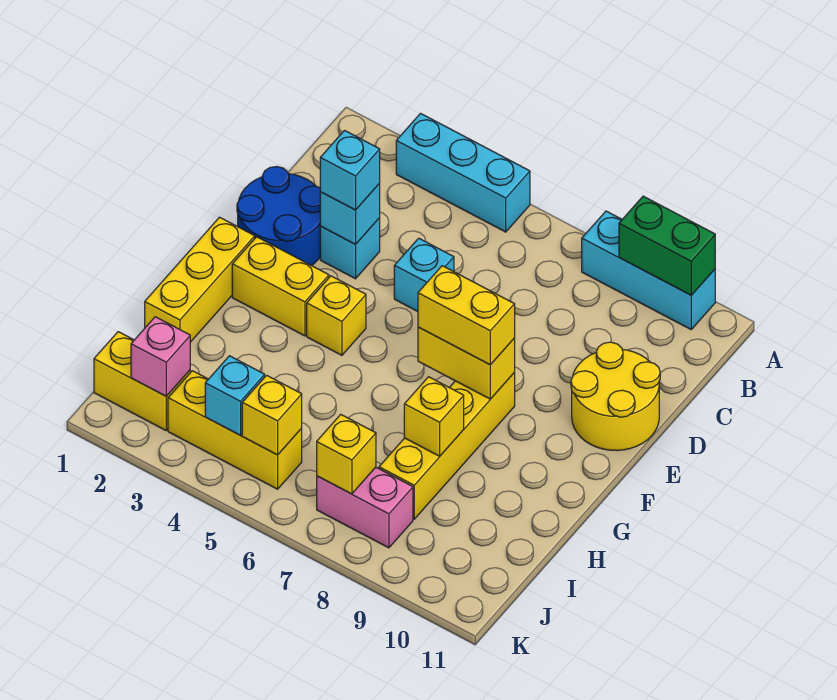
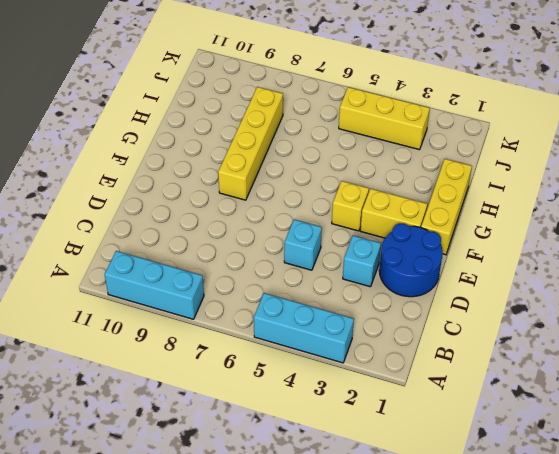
none -> yellow round brick D10:E11 level 1
none -> yellow brick J1:J2 level 1
none -> pink brick J7:J8 level 1

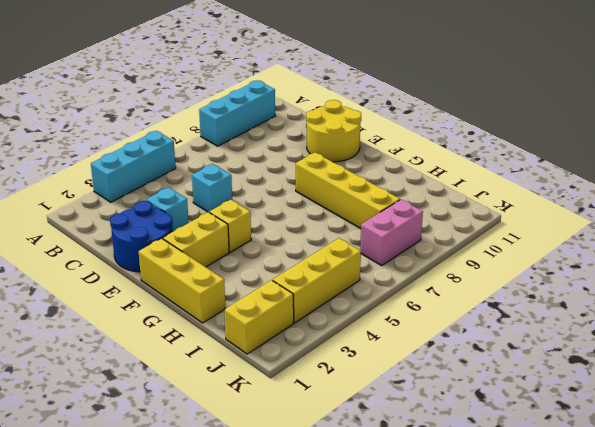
none -> green brick A9:A10 level 2
none -> cyan brick D3 level 2
none -> yellow brick F7:F8 level 2

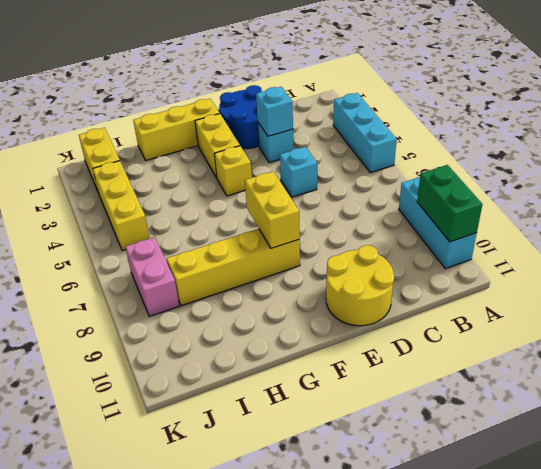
none -> yellow brick H8 level 2
none -> pink brick J2 level 2
none -> cyan brick J4 level 2

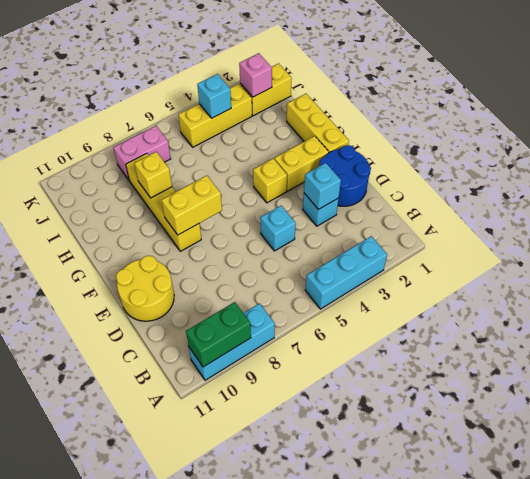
none -> yellow brick J5 level 2
none -> yellow brick J7 level 2
none -> cyan brick D3 level 3

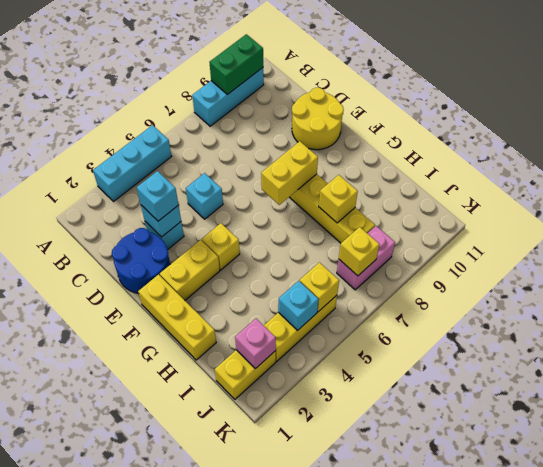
none -> yellow brick F7:F8 level 3

